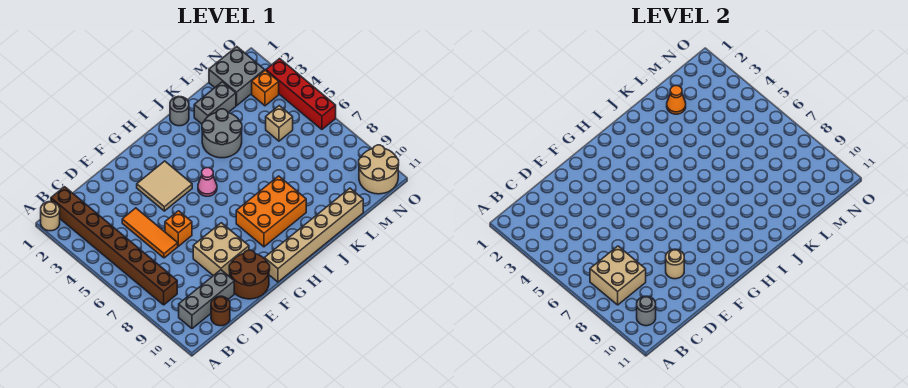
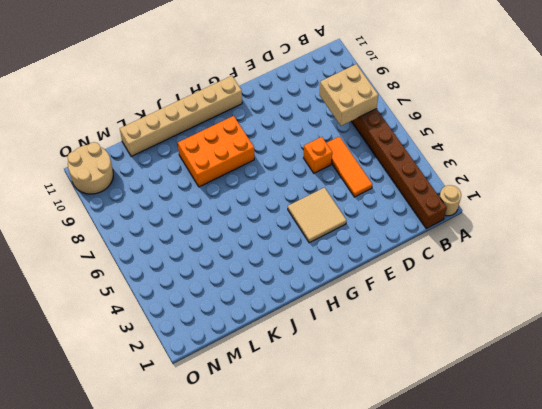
none -> grey brick B10:D10 level 1
none -> brown round brick C11 level 1
none -> tan brick E8:F9 level 1

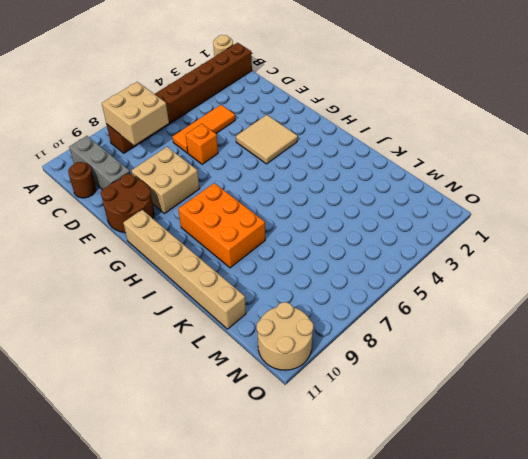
none -> pink cone H5 level 1
none -> grey round brick J1 level 1
none -> grey round brick J3:K4 level 1

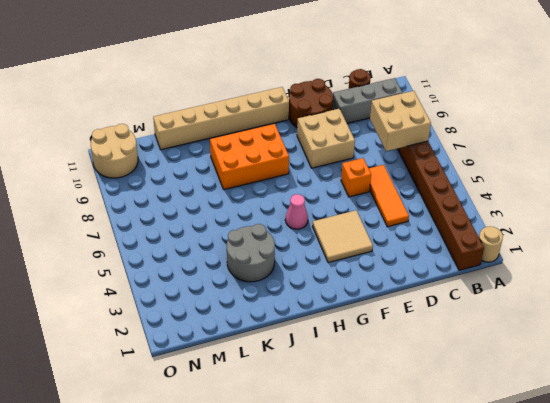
none -> grey round brick J1 level 1
none -> grey brick K2:L2 level 1
none -> grey brick M1:N2 level 1

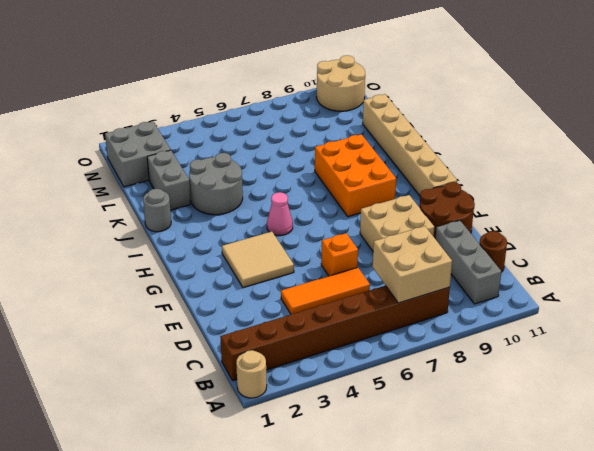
none -> tan brick M5 level 1
none -> orange brick N3 level 1
none -> red brick O3:O6 level 1

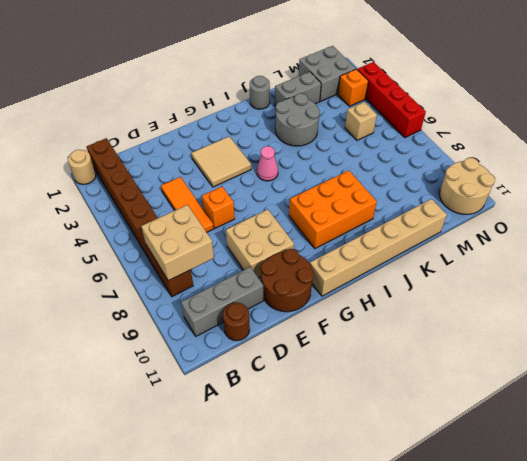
none -> grey round brick B10 level 2
none -> tan round brick E9 level 2
none -> orange cone L2 level 2

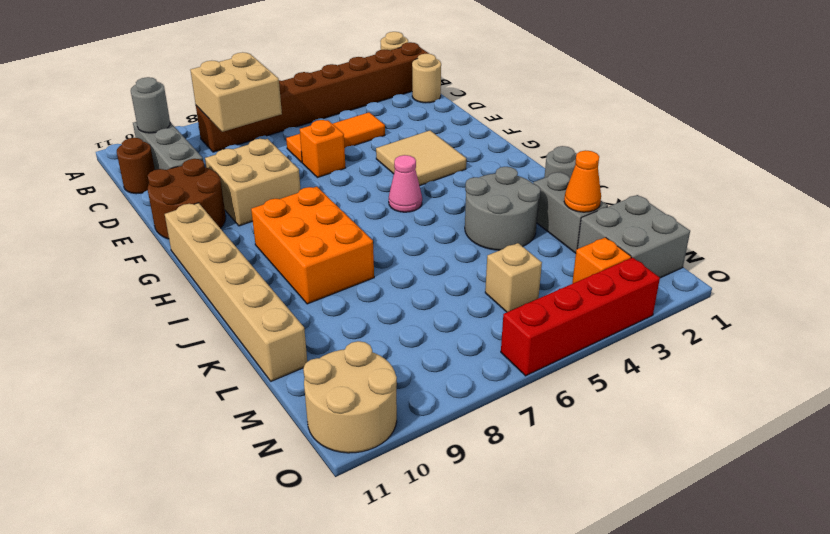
tan round brick C1 level 1 -> tan round brick E9 level 2

